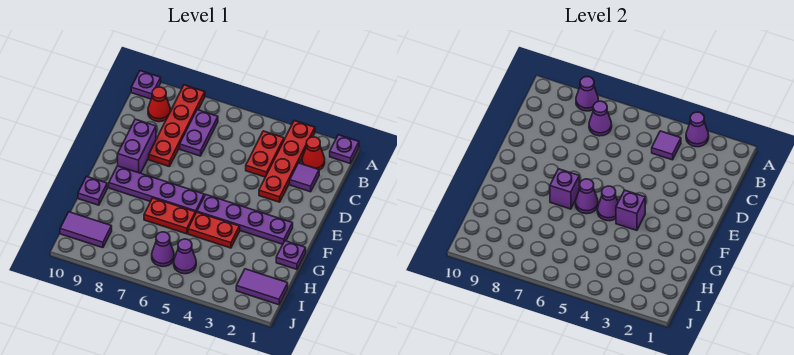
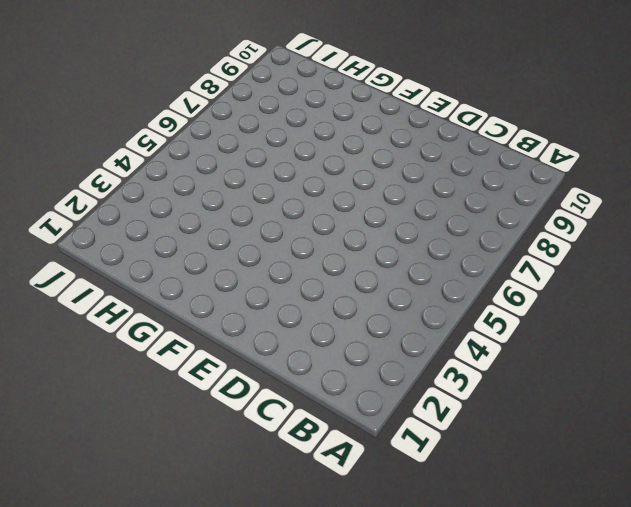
none -> purple plate A1 level 1
none -> red plate A3:D3 level 1
none -> red plate A8:D8 level 1

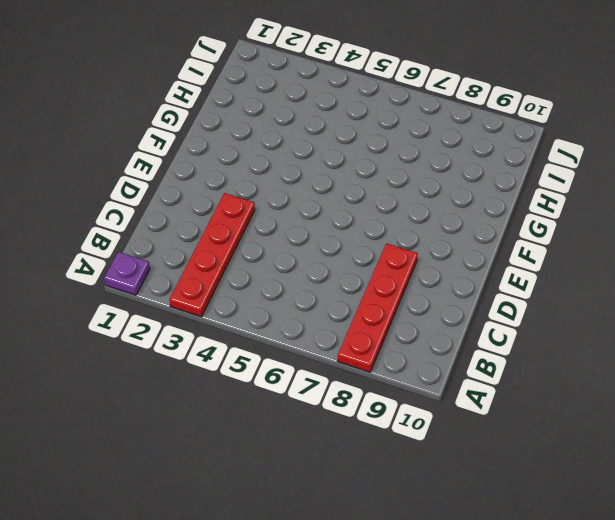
none -> purple plate A10 level 1
none -> red cone B2 level 1
none -> red plate B4:C4 level 1

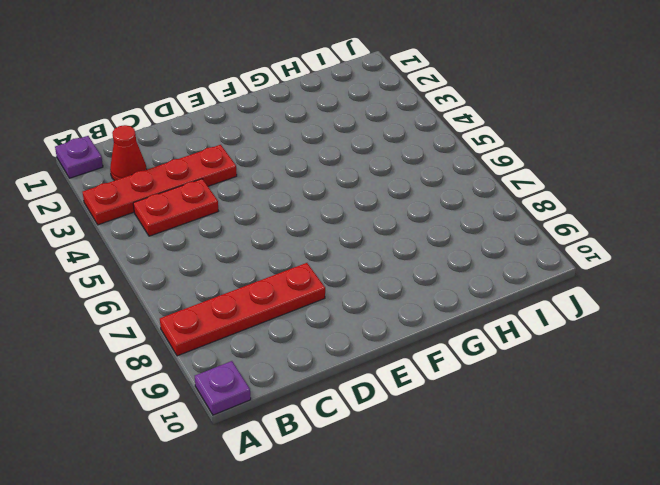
none -> purple plate B7:C7 level 1
none -> red cone B9 level 1
none -> purple tile C2 level 1

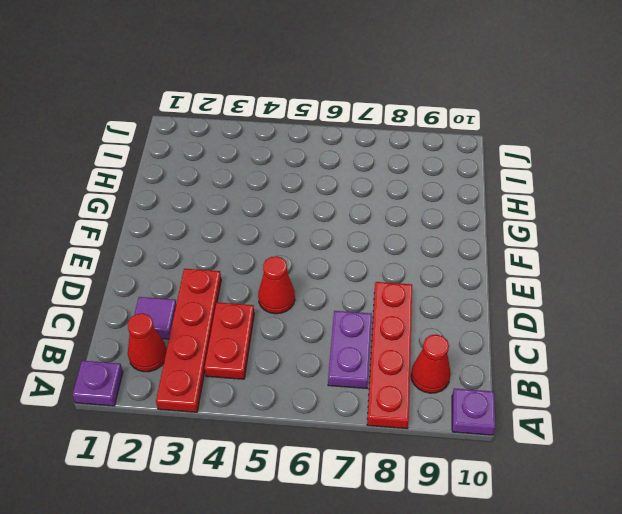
red cone D5 level 1 -> none
none -> purple brick D9:E9 level 1
none -> purple plate F2:F5 level 1
none -> purple plate F6:F9 level 1

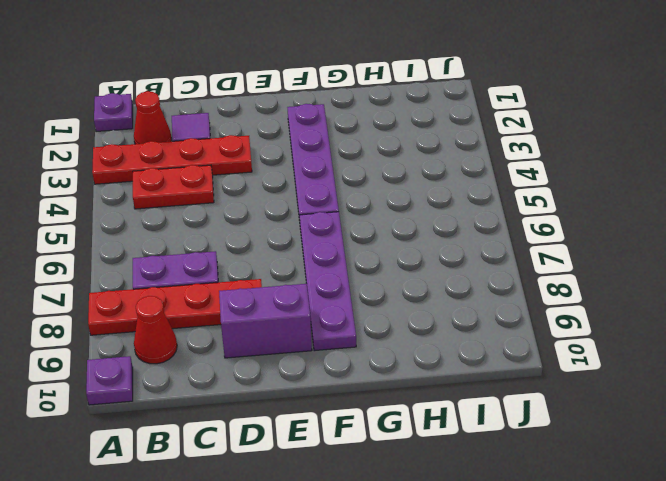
none -> purple plate G1 level 1
none -> red plate G4:G5 level 1
none -> red plate G6:G7 level 1

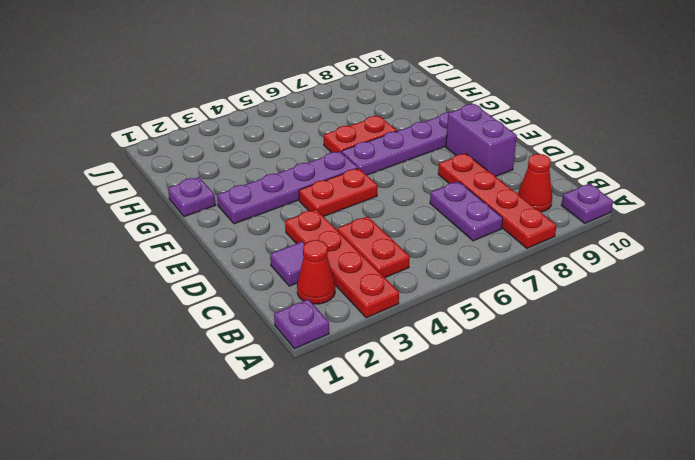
red plate E4:E5 level 1 -> red plate G4:G5 level 1
none -> purple plate G10 level 1
none -> purple tile I1:I2 level 1
none -> purple cone I5 level 1

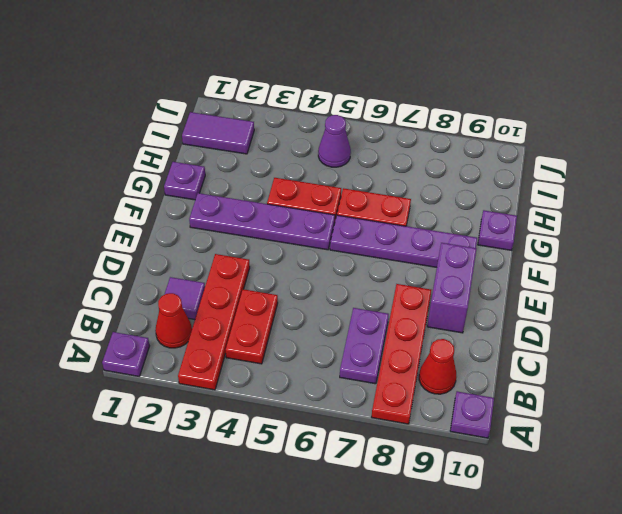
none -> purple cone I6 level 1
none -> purple tile I9:I10 level 1
none -> purple cone A3 level 2

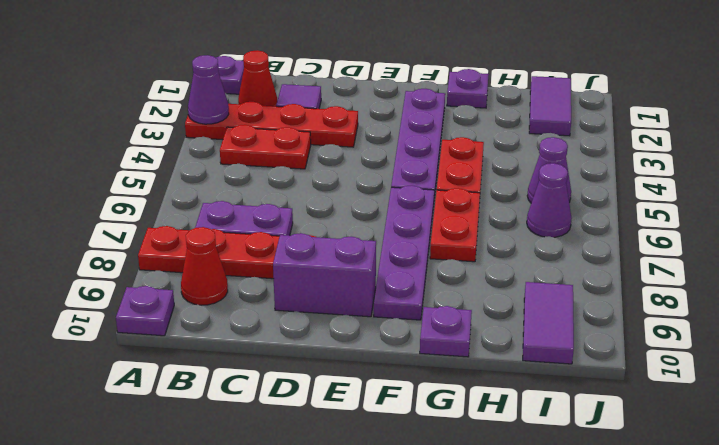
none -> purple cone A8 level 2
none -> purple tile B4 level 2
none -> purple cone B7 level 2

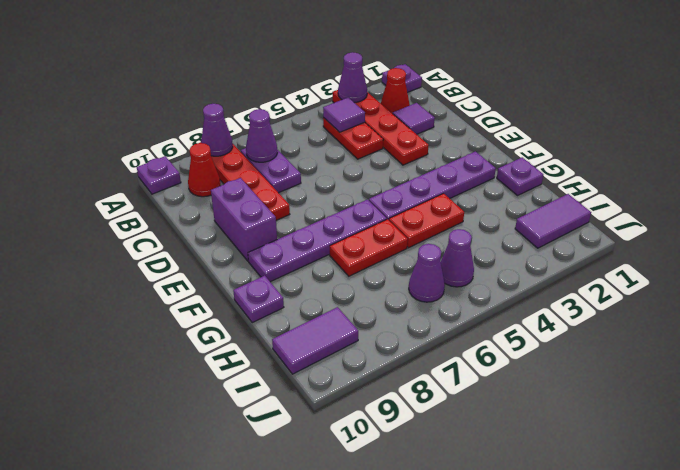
none -> purple brick F4 level 2
none -> purple cone F5 level 2
none -> purple cone F6 level 2

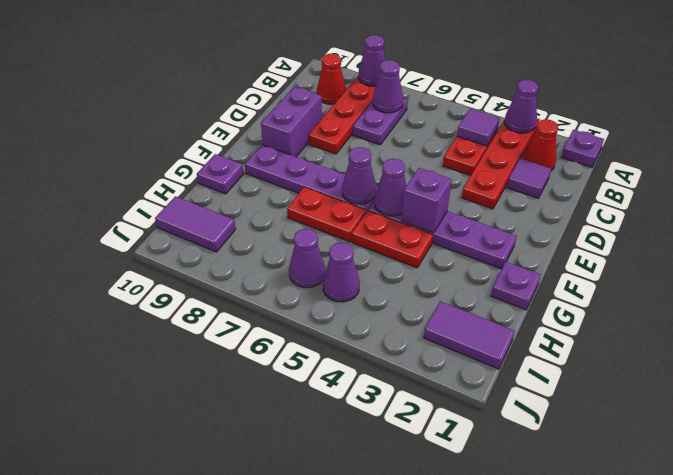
none -> purple plate A10 level 1
none -> purple brick F7 level 2

